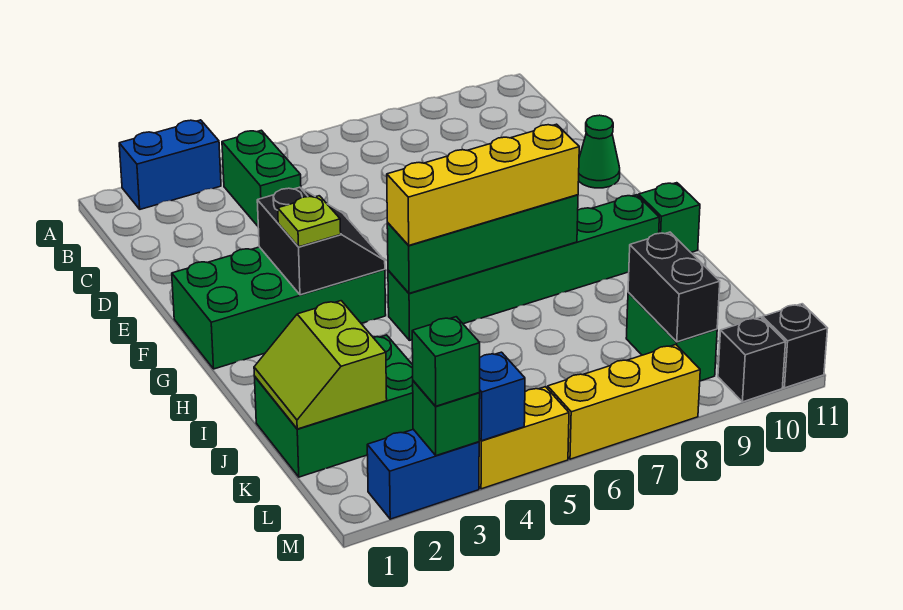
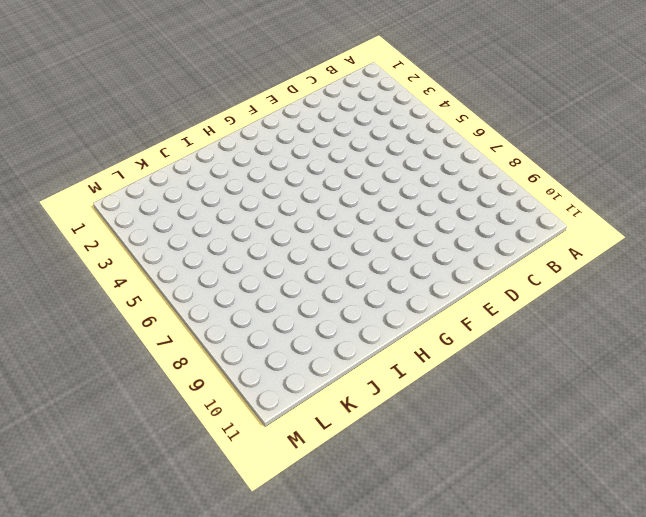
none -> blue brick A2:A3 level 1
none -> green brick B4:C4 level 1
none -> green cone E11 level 1

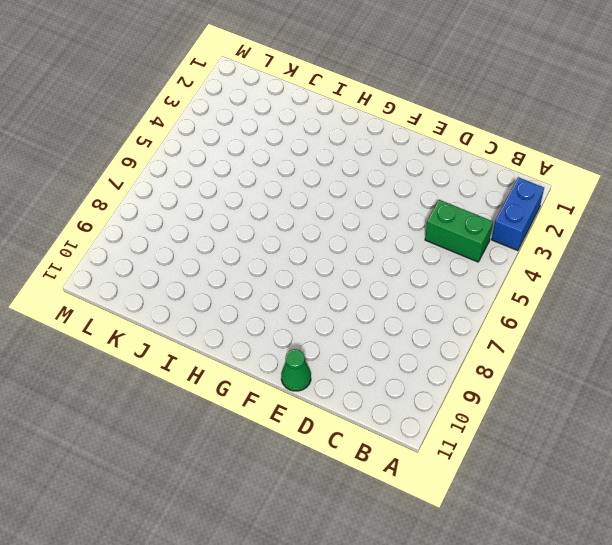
none -> green brick F1:G4 level 1
none -> green brick H5:H10 level 1
none -> green brick H11 level 1

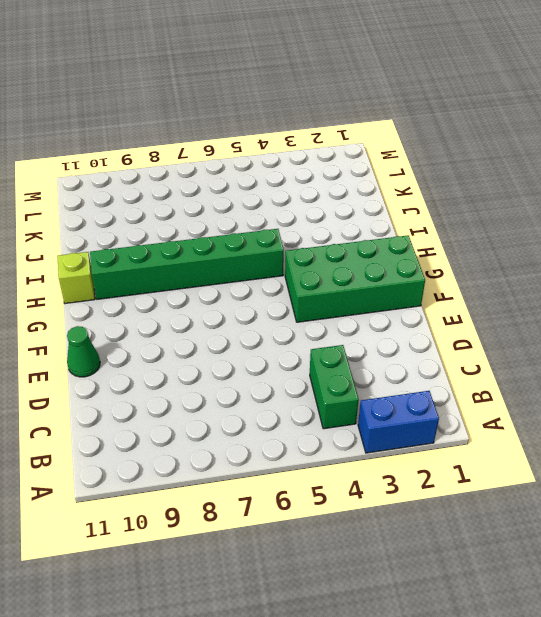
lime brick H11 level 1 -> green brick H11 level 1
none -> green brick J1:K3 level 1
none -> green brick K9:L9 level 1
none -> blue brick M2:M3 level 1

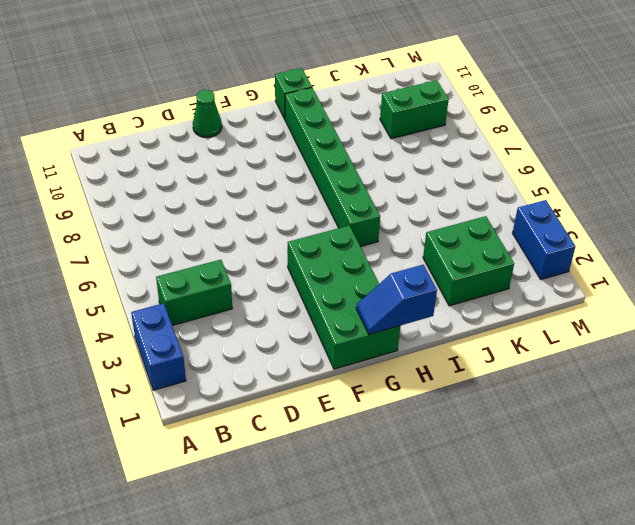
blue slope G1:H1 level 2 top H -> none
green brick J2:K3 level 1 -> green brick J1:K3 level 1
none -> yellow brick M4:M5 level 1
none -> yellow brick M6:M8 level 1
none -> black brick M10 level 1

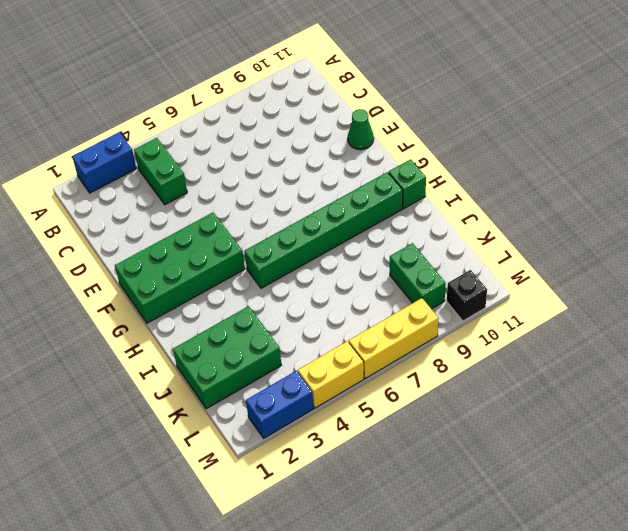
none -> black brick M11 level 1
none -> black slope F3:G4 level 2 top 3
none -> green brick H5:H8 level 2

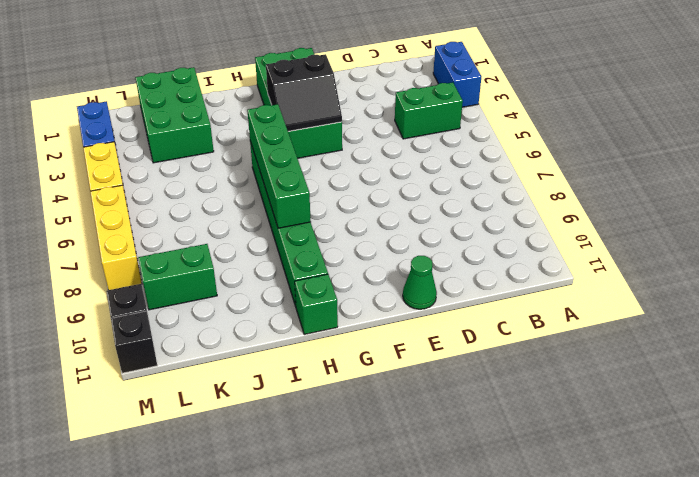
none -> lime slope J1:K2 level 2 top 2
none -> black brick K9:L9 level 2
none -> green brick M3 level 2

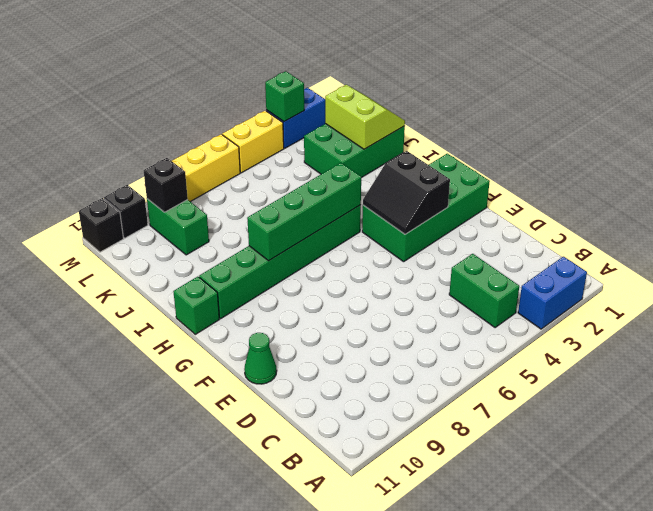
black brick L9 level 2 -> black brick K9:L9 level 2
none -> blue brick M4 level 2
none -> lime plate G3 level 3
none -> yellow brick H5:H8 level 3

